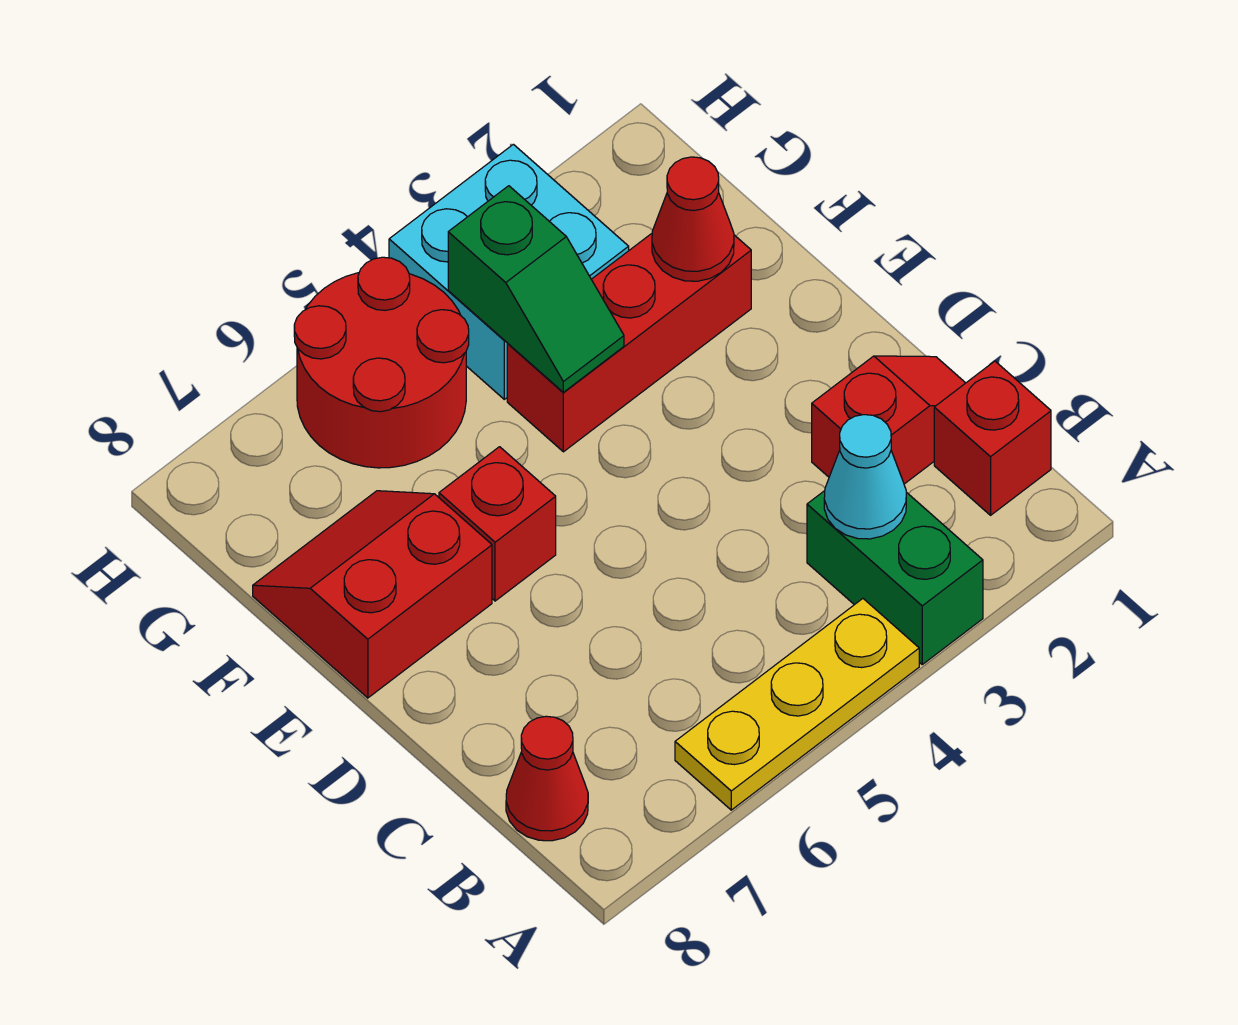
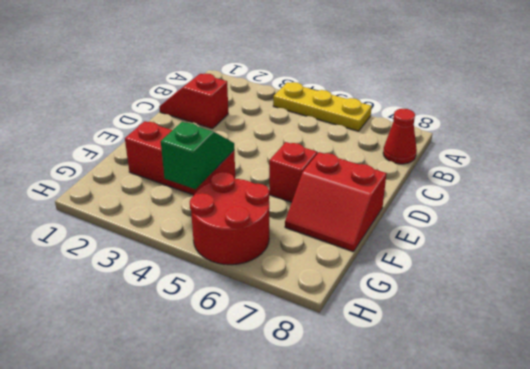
none -> green brick A3:B3 level 1
none -> red brick B1 level 1
none -> cyan brick G3:H4 level 1

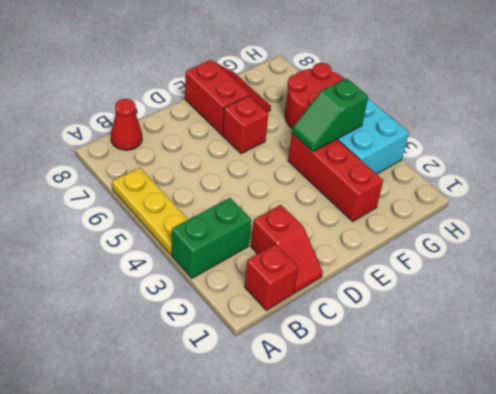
none -> cyan cone B3 level 2
none -> red cone F2 level 2

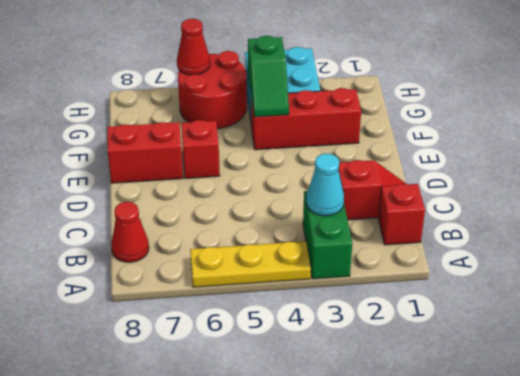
red cone H6 level 2 -> red cone F2 level 2

